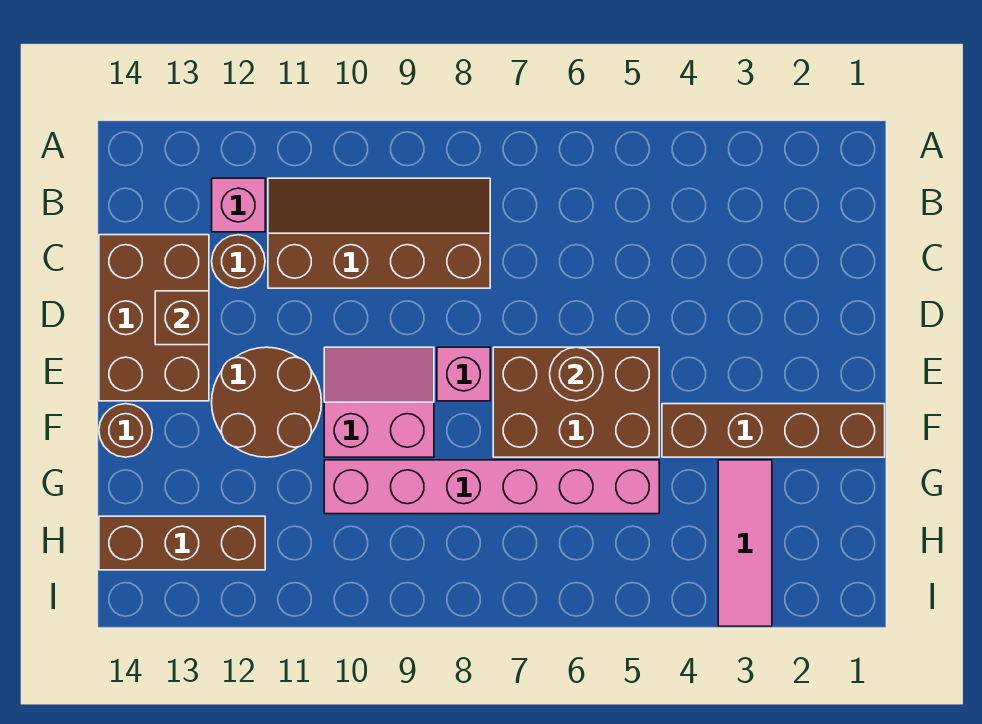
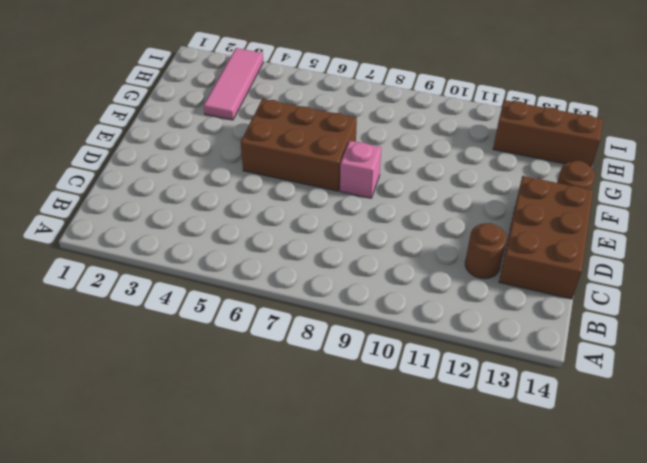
none -> brown slope B8:C11 level 1 top C
none -> pink brick B12 level 1
none -> pink slope E9:F10 level 1 top F

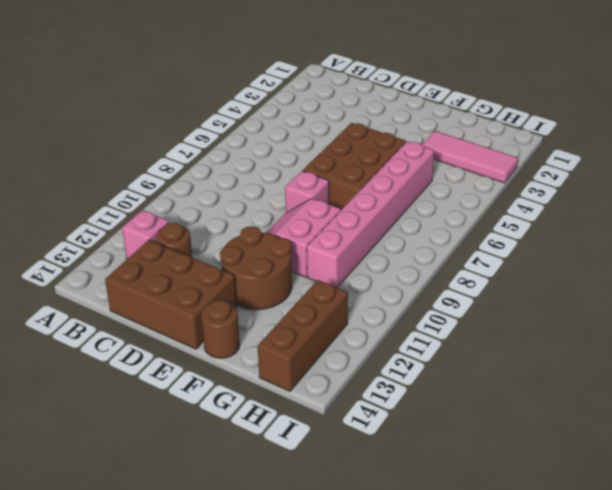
none -> brown slope B8:C11 level 1 top C
none -> brown brick F1:F4 level 1
none -> brown brick D13 level 2

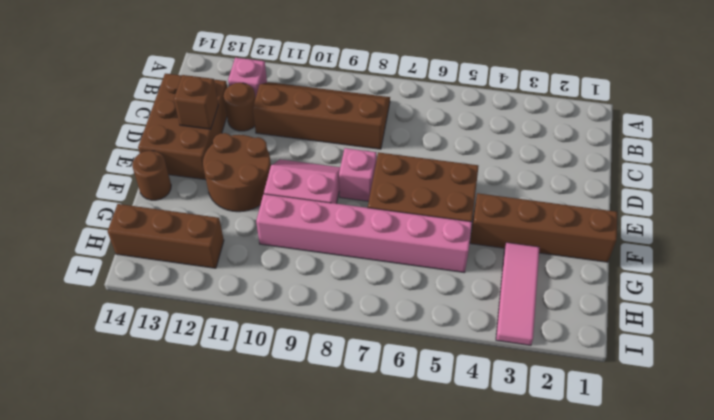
none -> brown round brick E6 level 2

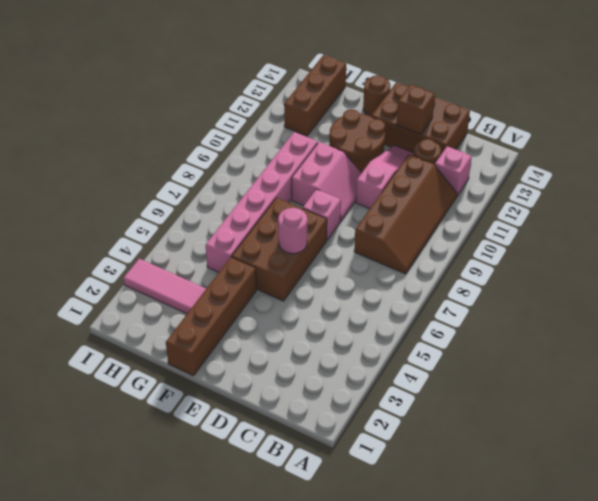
pink slope D10:D12 level 1 top 10 -> none
pink round brick E6 level 2 -> brown round brick E6 level 2

